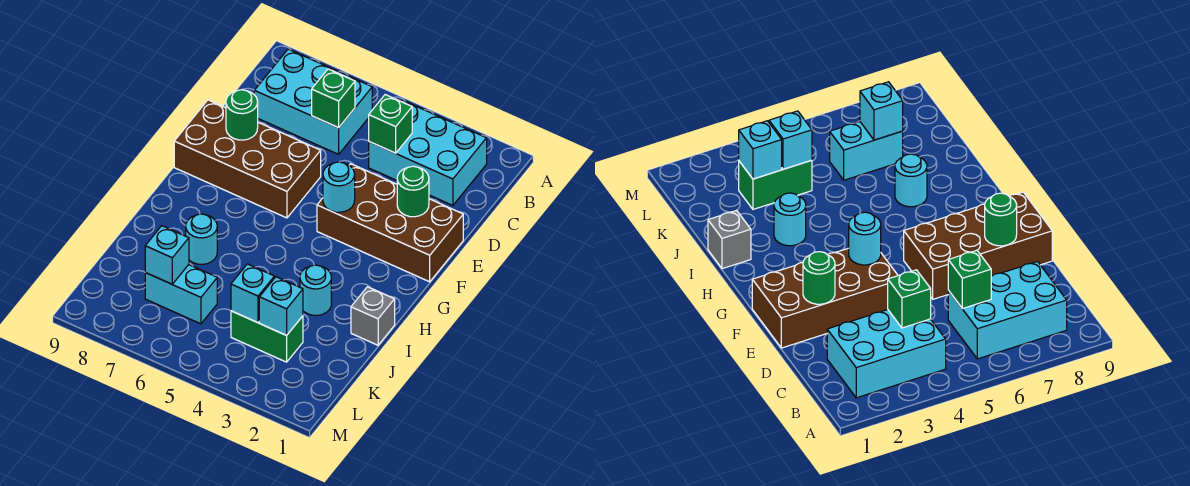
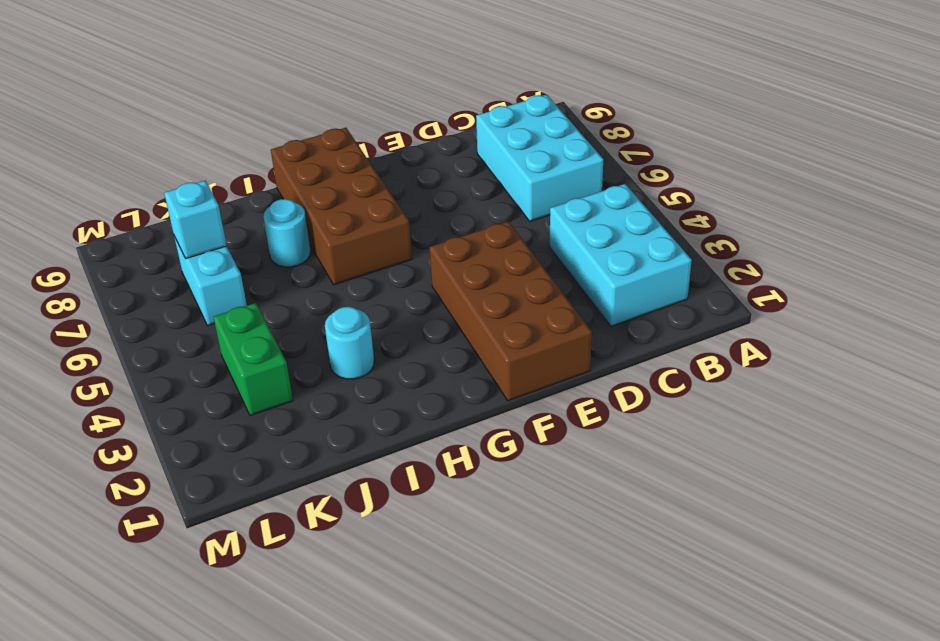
brown brick G6:H9 level 1 -> brown brick E6:F9 level 1
none -> grey brick I1 level 1
none -> green brick C4 level 2
none -> green brick C6 level 2

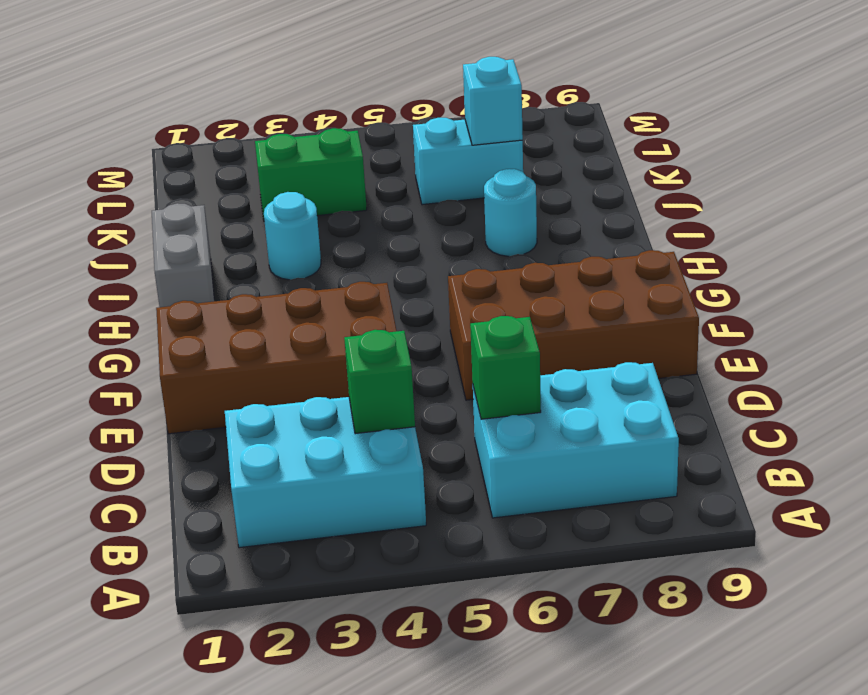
grey brick H1:I1 level 1 -> grey brick I1 level 1
none -> green round brick E2 level 2
none -> green round brick E8 level 2
none -> cyan round brick F4 level 2

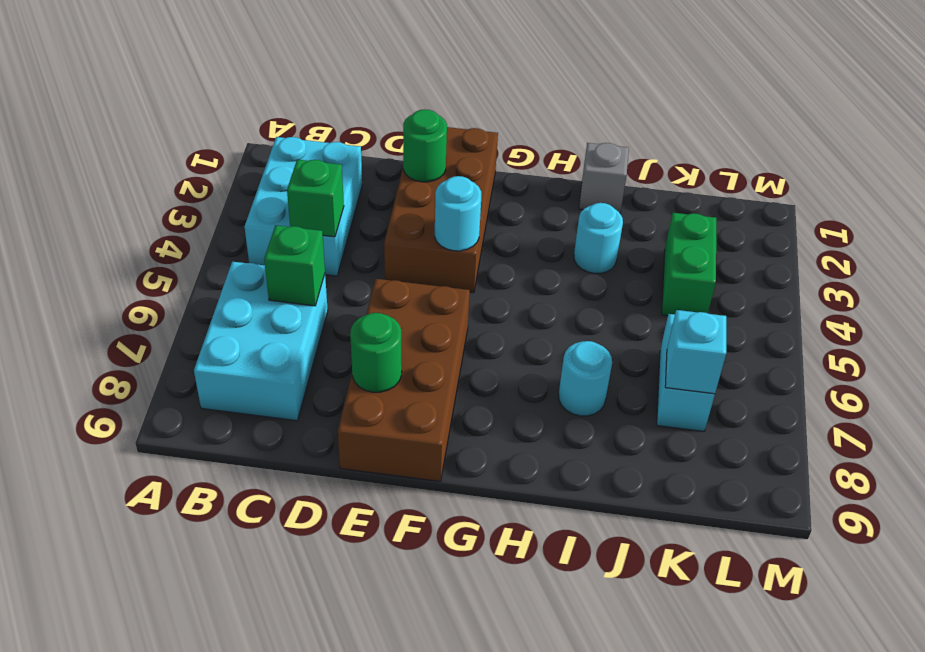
none -> cyan brick K3 level 2
none -> cyan brick K4 level 2

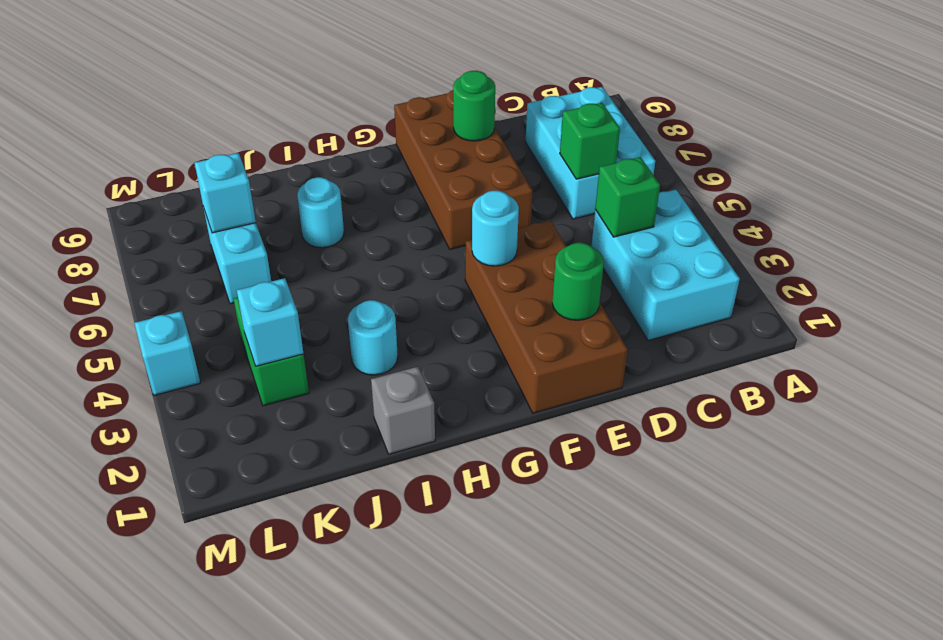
cyan brick M4 level 1 -> cyan brick K4 level 2

